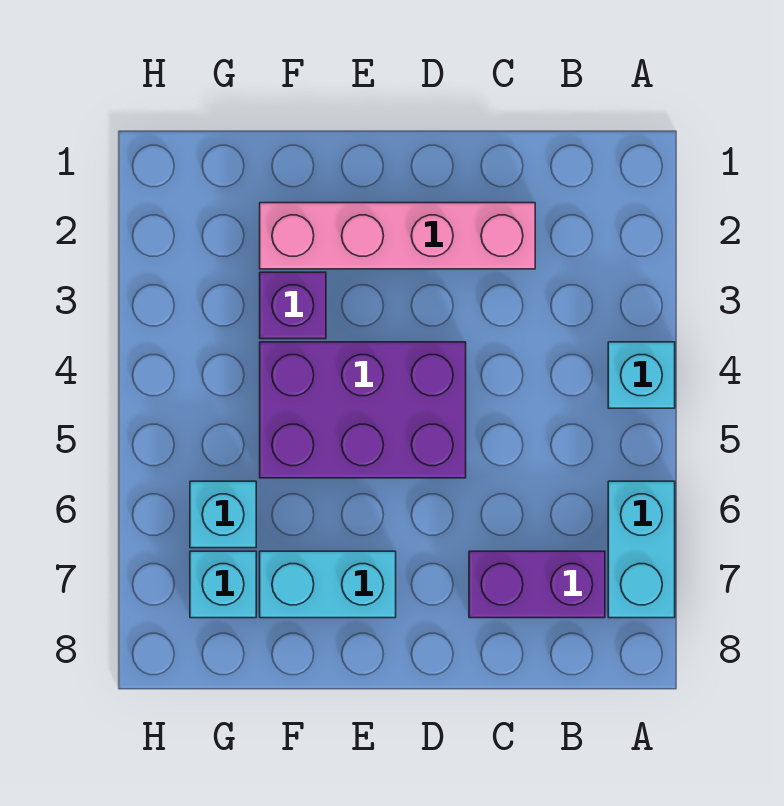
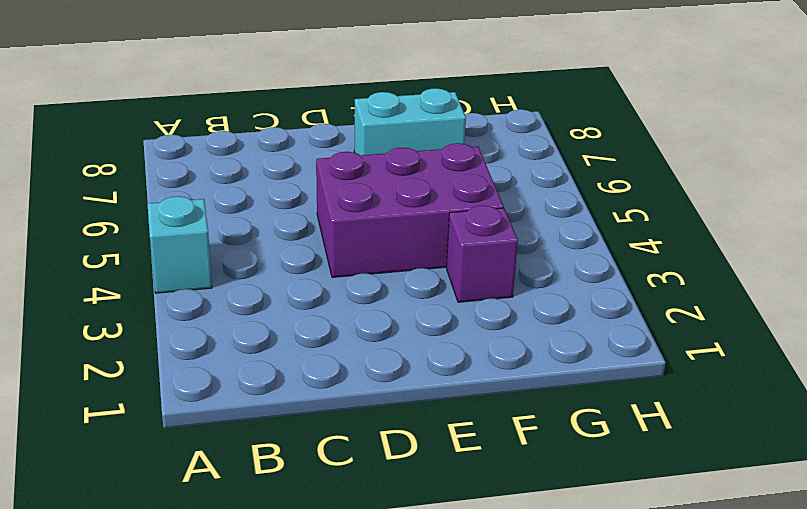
none -> cyan brick A6:A7 level 1
none -> purple brick B7:C7 level 1

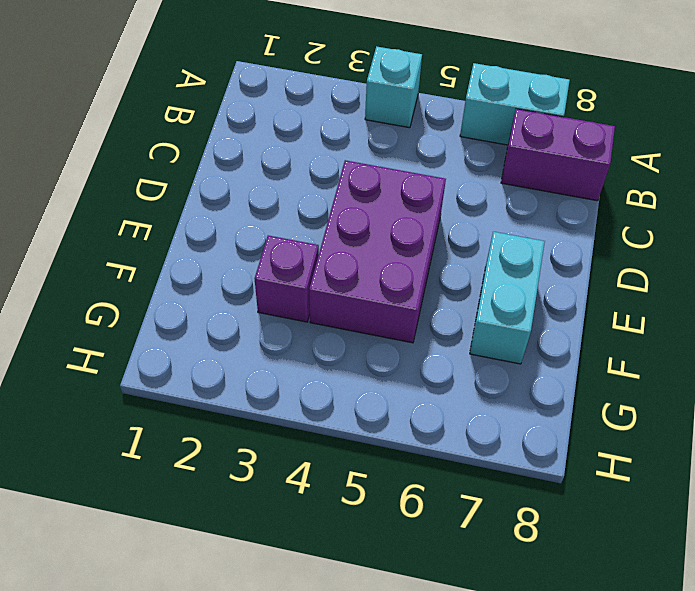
purple brick B7:B8 level 1 -> purple brick B7:C7 level 1
none -> pink brick C2:F2 level 1
none -> cyan brick G6 level 1

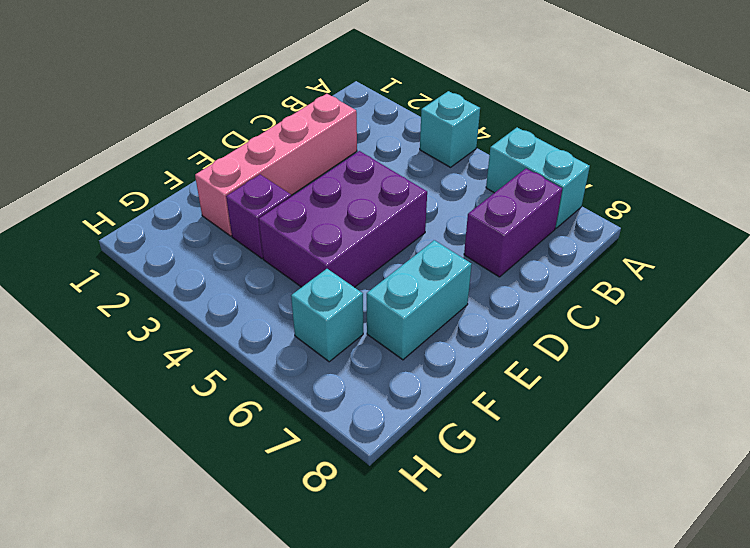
none -> cyan brick G7 level 1

